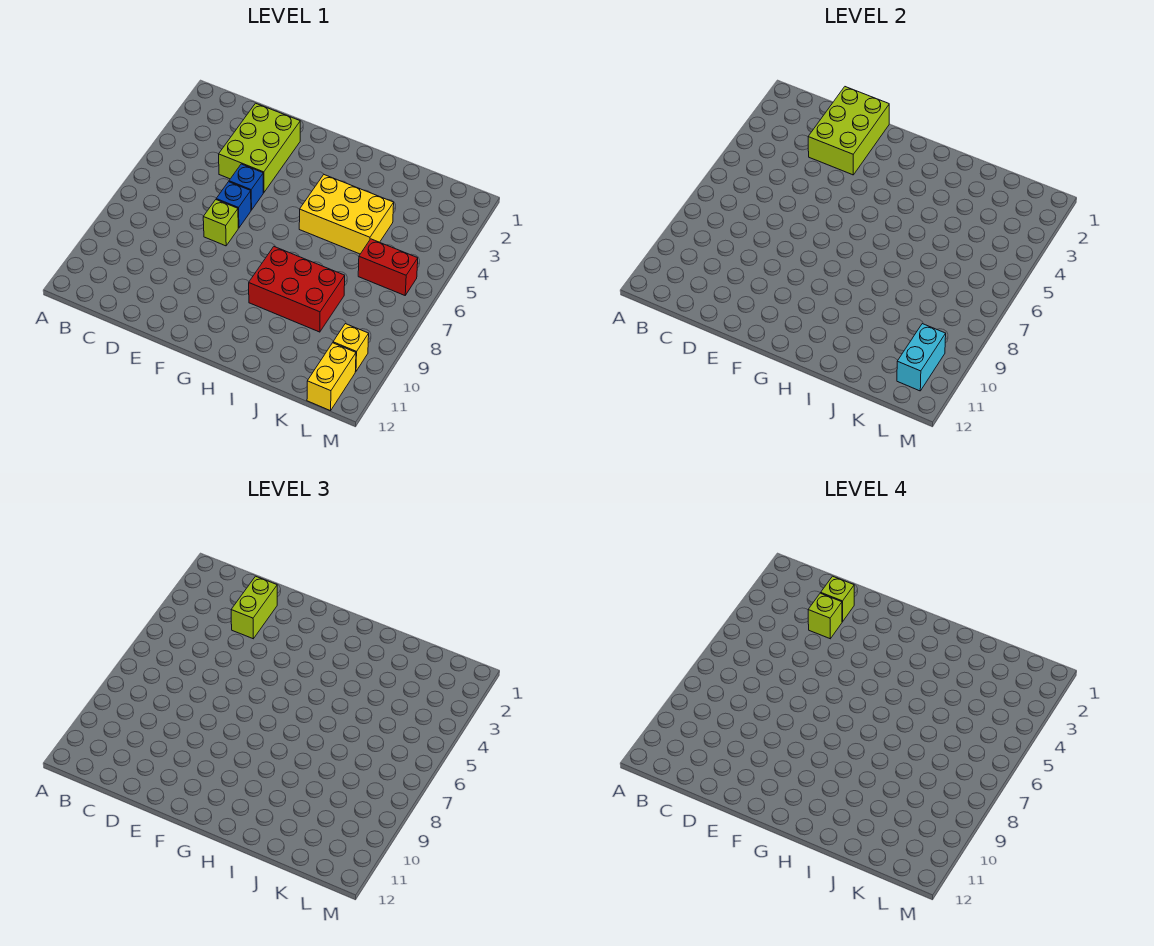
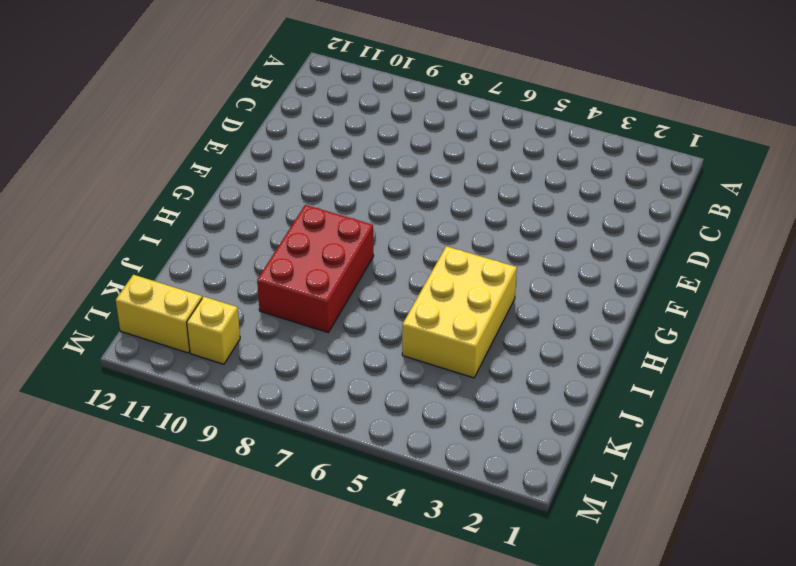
none -> lime brick D2:E4 level 1
none -> blue brick E5 level 1
none -> blue brick E6 level 1

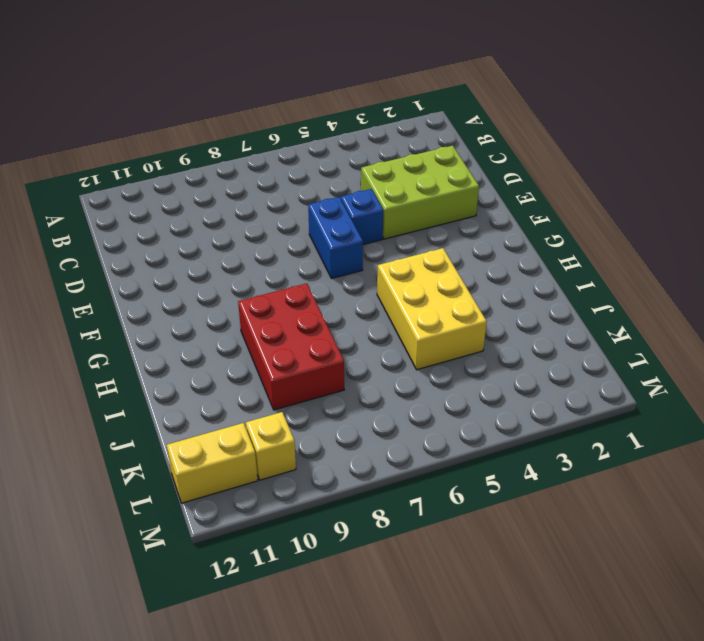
blue brick E6:F6 level 1 -> blue brick E6 level 1
none -> lime brick E7 level 1
none -> red brick K6:L6 level 1
none -> lime brick D1:E3 level 2

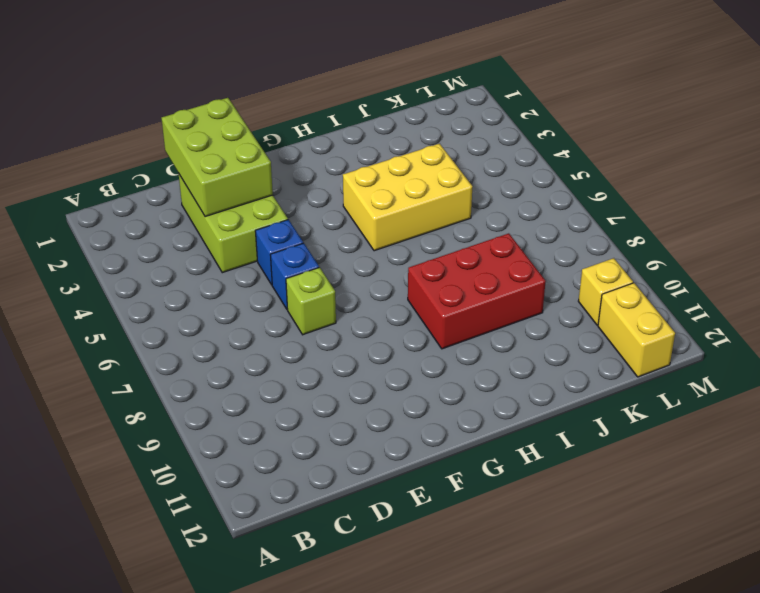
none -> red brick K6:L6 level 1
none -> cyan brick L10:L11 level 2
none -> lime brick D2:D3 level 3

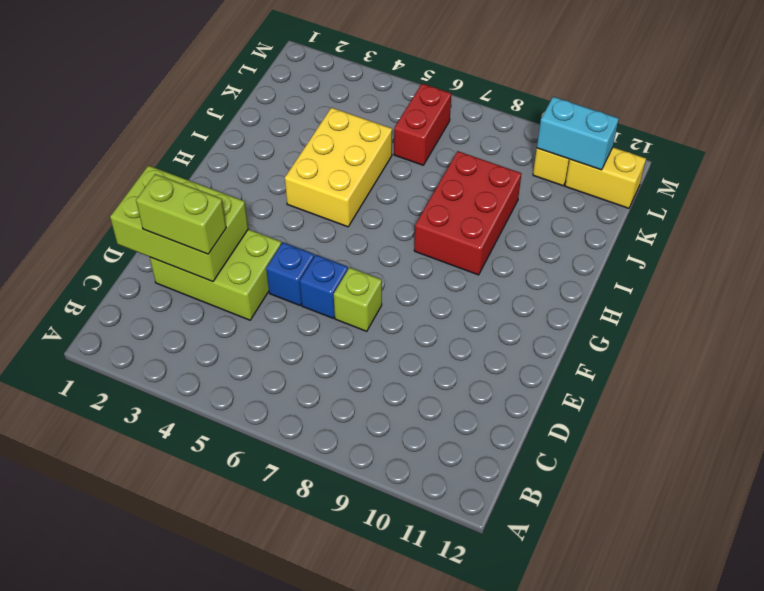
none -> lime brick D2 level 4
none -> lime brick D3 level 4

